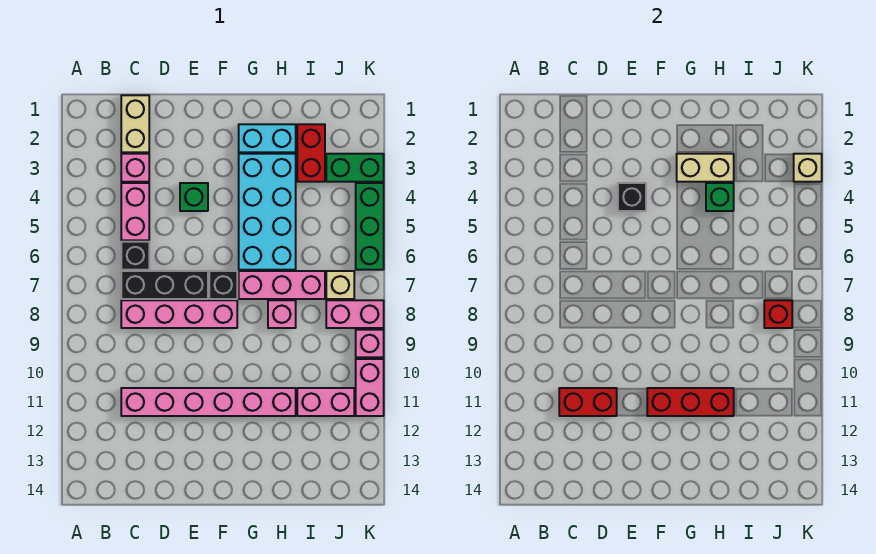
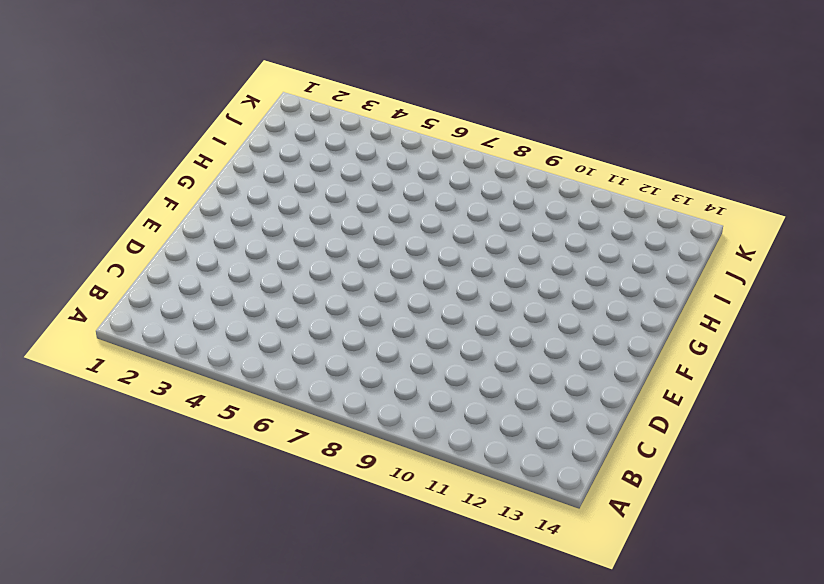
none -> tan brick C1:C2 level 1
none -> pink brick C3 level 1
none -> pink brick C4:C5 level 1

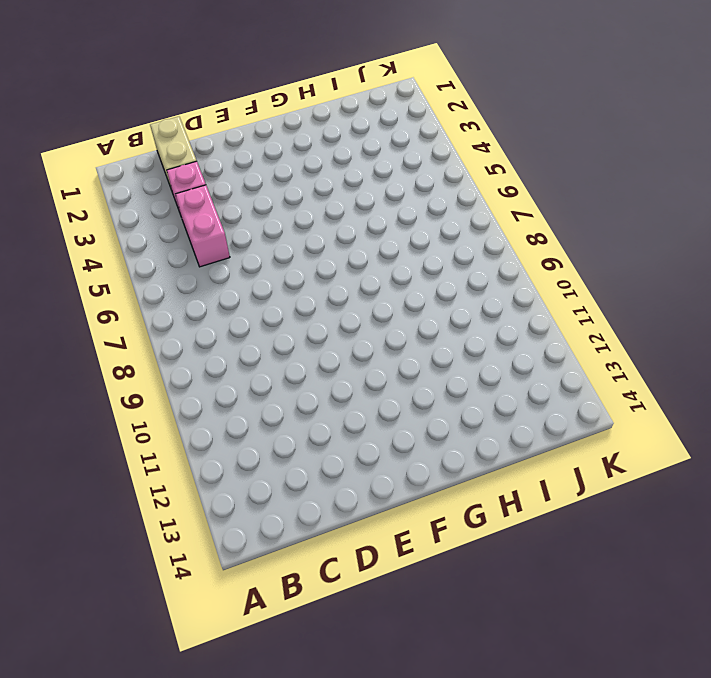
none -> black brick C6 level 1
none -> black brick C7:E7 level 1
none -> pink brick C8:F8 level 1

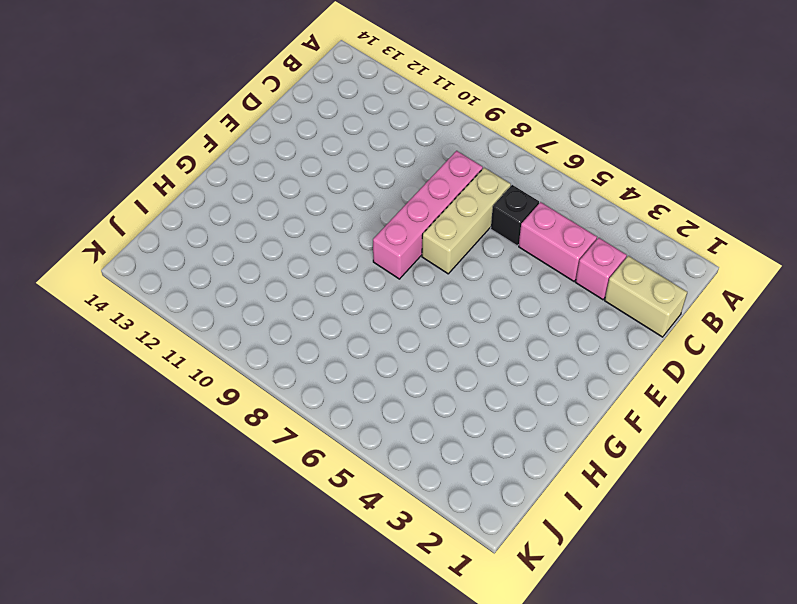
tan brick C7:E7 level 1 -> black brick C7:E7 level 1
none -> pink brick C11:H11 level 1
none -> green brick E4 level 1
none -> black brick F7 level 1

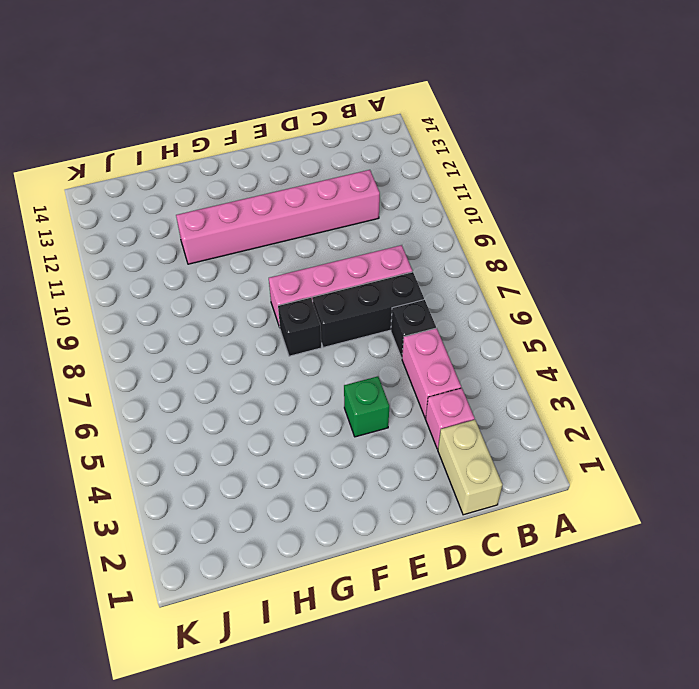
none -> cyan brick G2:H2 level 1
none -> cyan brick G3:H6 level 1
none -> pink brick G7:I7 level 1

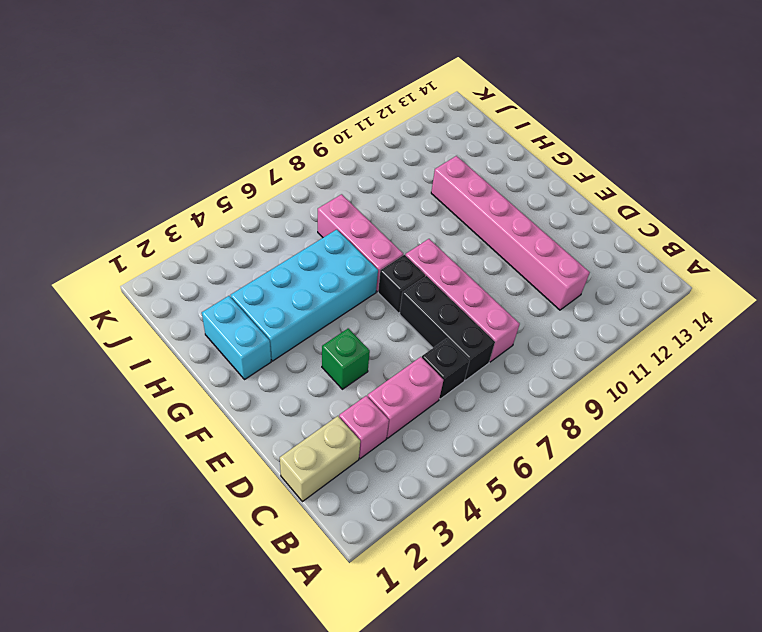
none -> pink brick H8 level 1
none -> red brick I2:I3 level 1
none -> pink brick I11:J11 level 1

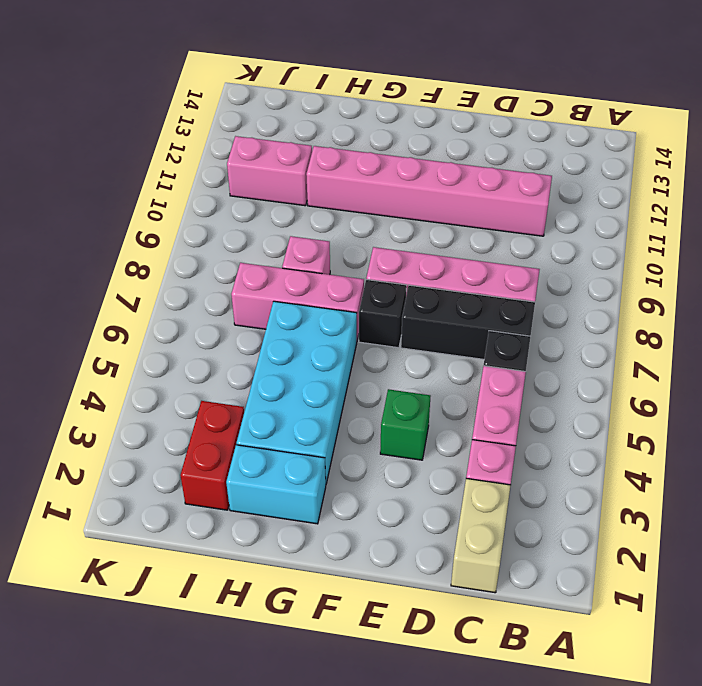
none -> green brick J3:K3 level 1
none -> tan brick J7 level 1
none -> pink brick J8:K8 level 1

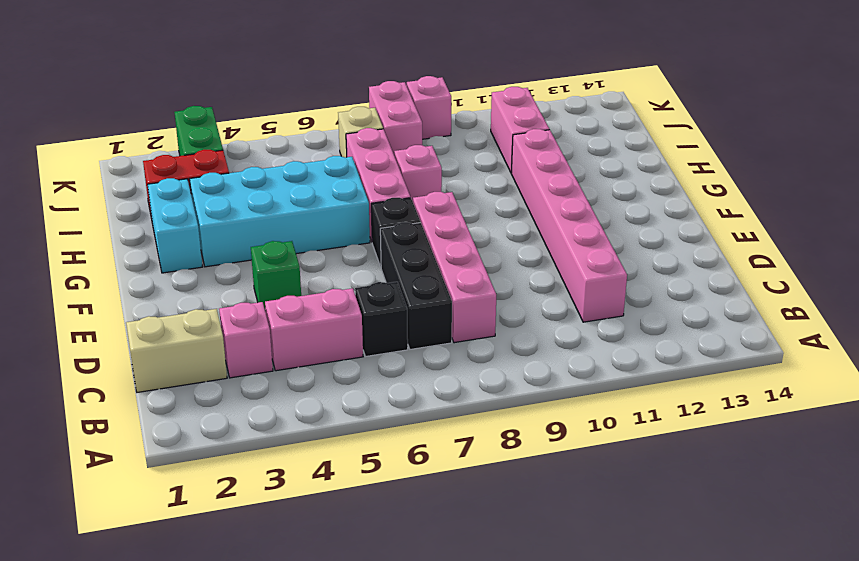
none -> green brick K4:K6 level 1
none -> pink brick K10:K11 level 1
none -> red brick C11:D11 level 2

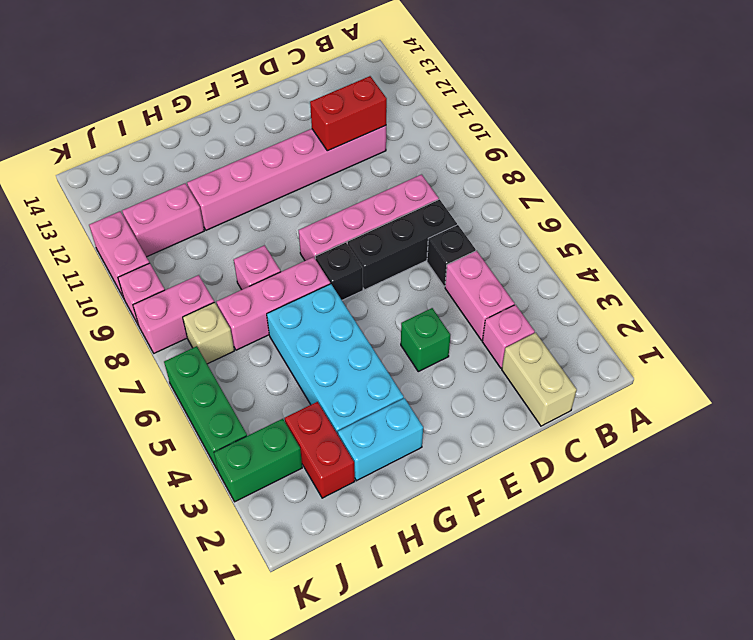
none -> black brick E4 level 2
none -> red brick F11:H11 level 2
none -> tan brick G3:H3 level 2

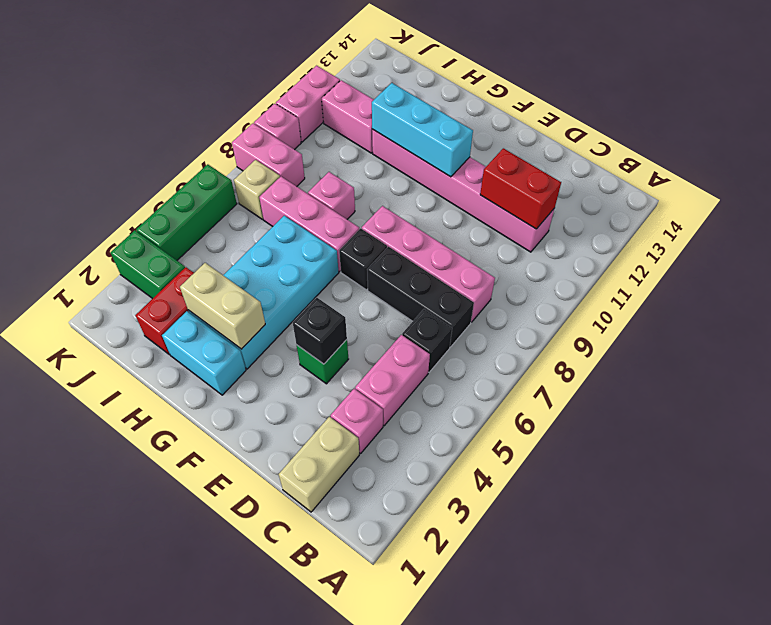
cyan brick F11:H11 level 2 -> red brick F11:H11 level 2
none -> green brick H4 level 2
none -> red brick J8 level 2
none -> tan brick K3 level 2

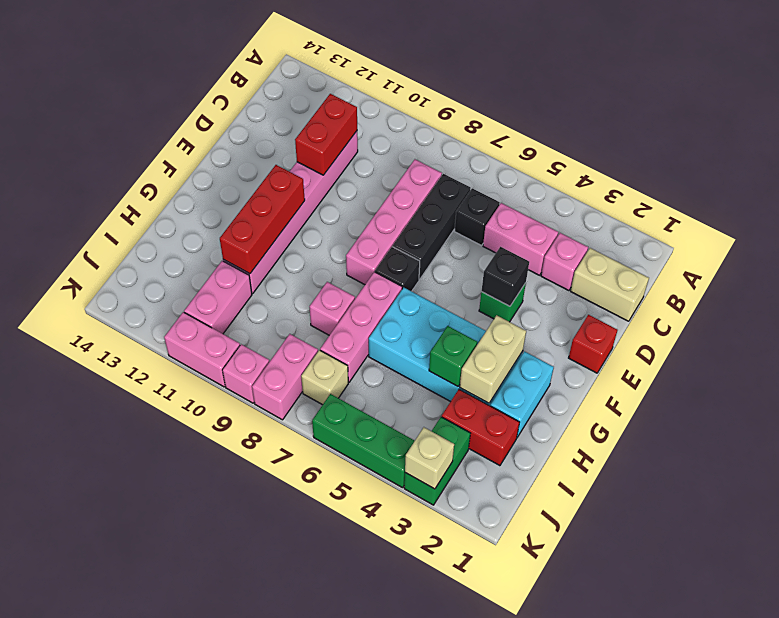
red brick E1 level 1 -> red brick J8 level 2

